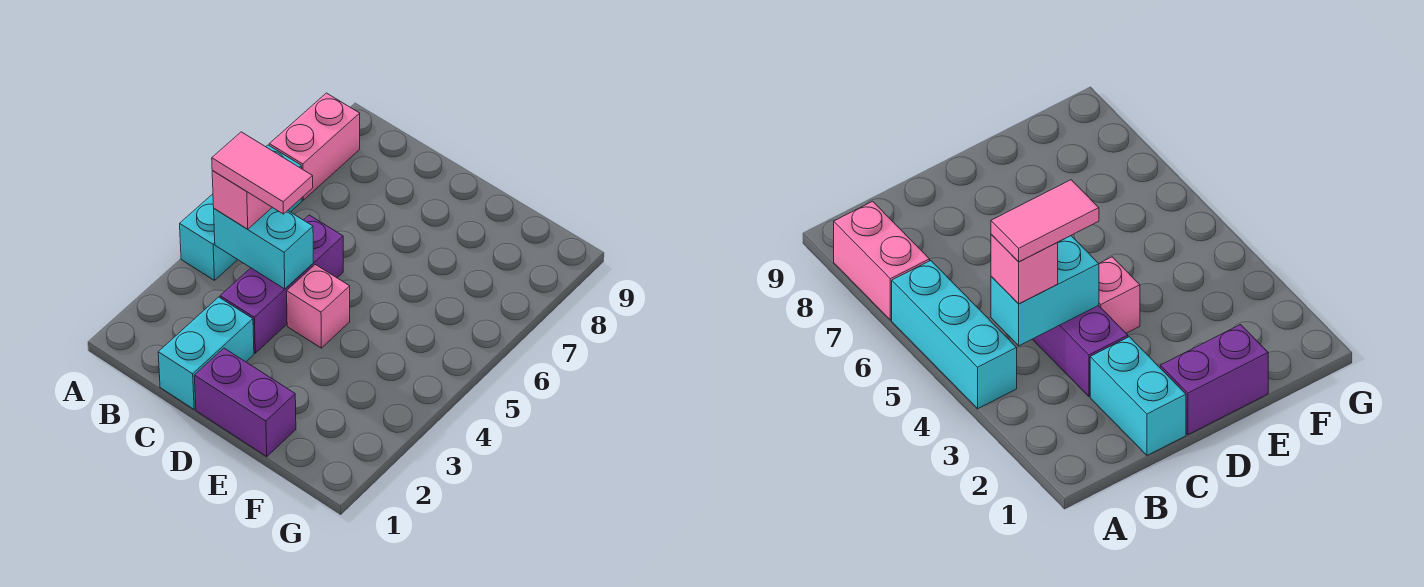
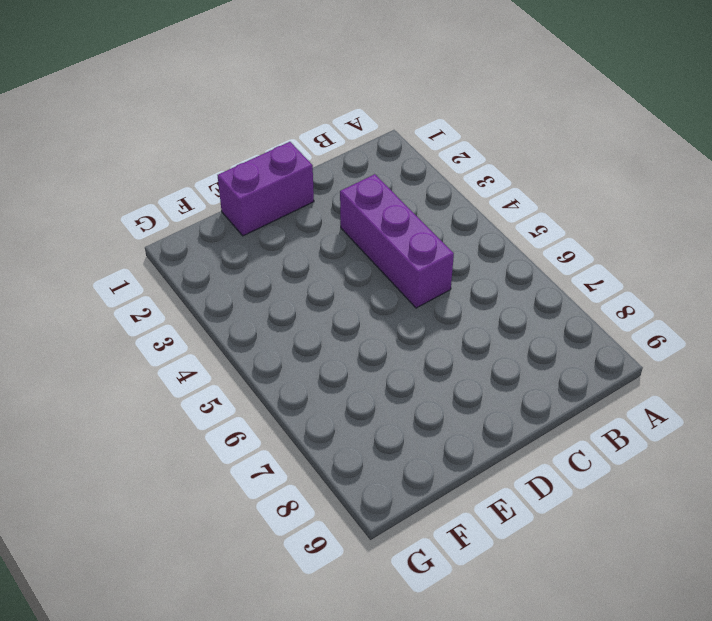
none -> cyan brick A4:A6 level 1
none -> pink brick A7:A8 level 1

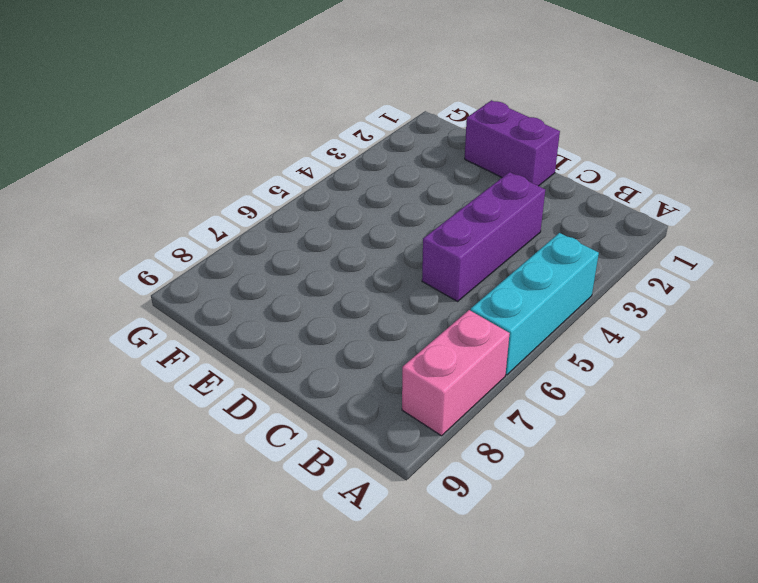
none -> cyan brick C1:C2 level 1
none -> pink brick D4 level 1

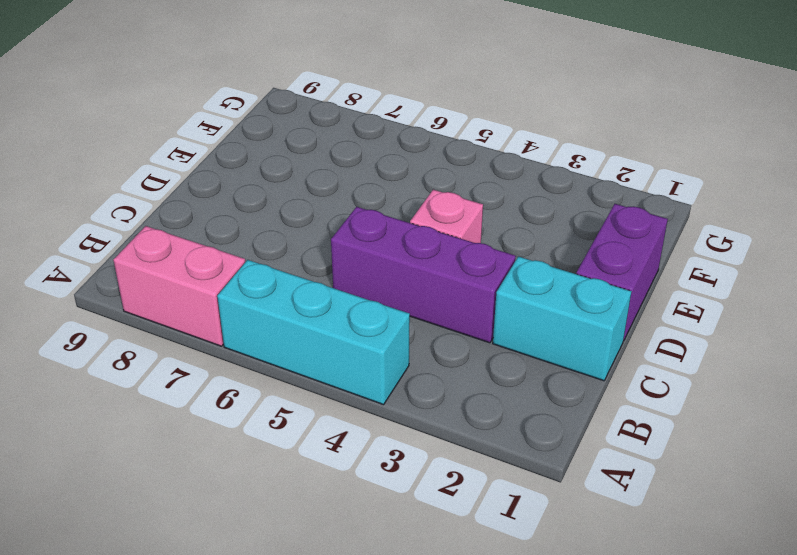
none -> cyan brick B4:C4 level 2
none -> pink brick B4 level 3

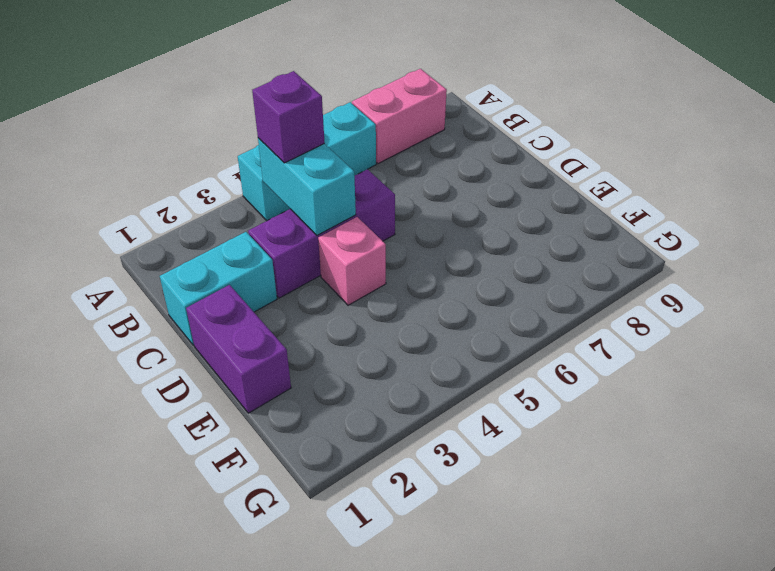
purple brick B4 level 3 -> pink brick B4 level 3
none -> pink tile B4:C4 level 4

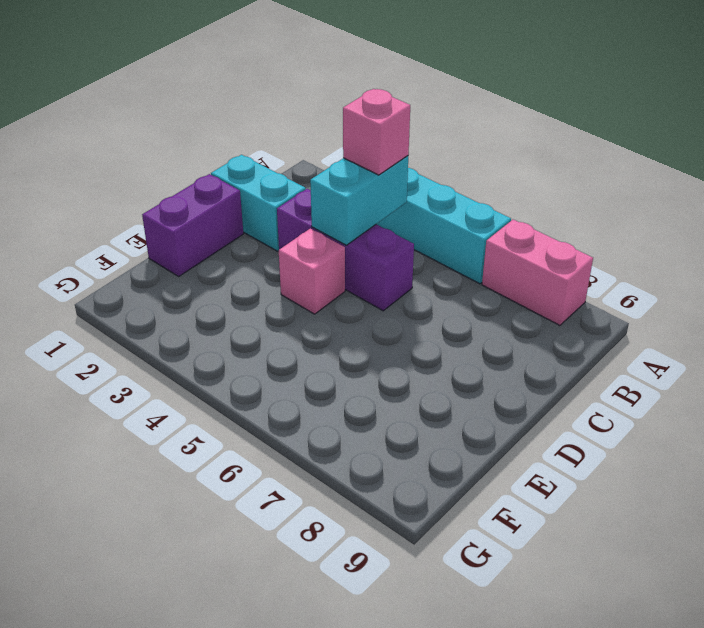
none -> pink tile B4:C4 level 4

